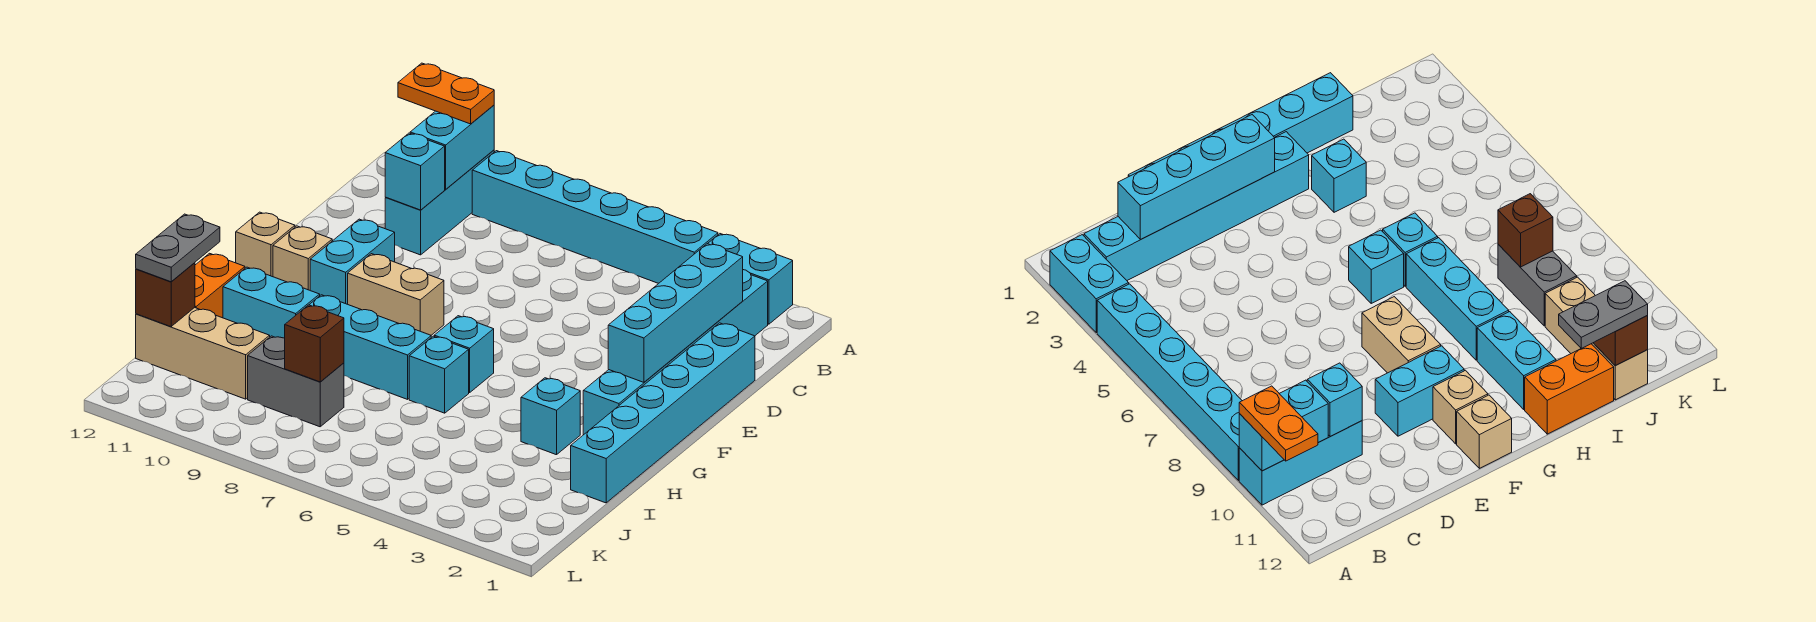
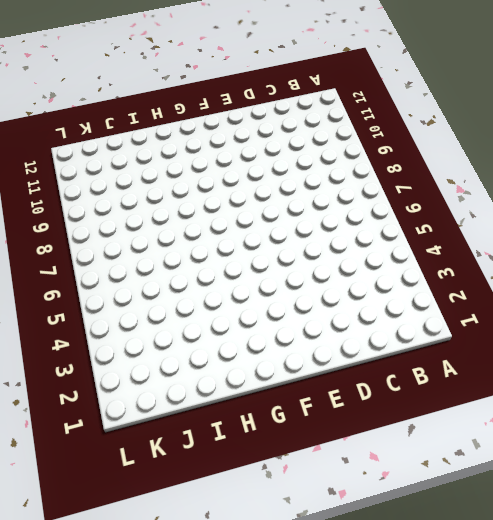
none -> cyan brick A2:A3 level 1
none -> cyan brick A4:A9 level 1
none -> cyan brick A10:C10 level 1

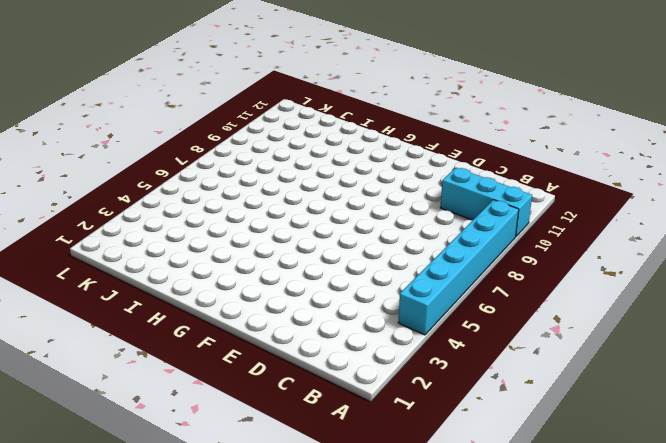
none -> cyan brick A2:A3 level 1
none -> cyan brick B2:G2 level 1
none -> cyan brick D1:I1 level 1

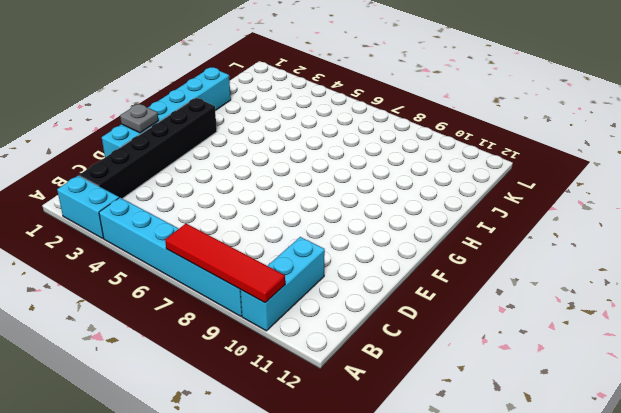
red tile A7:A10 level 2 -> cyan brick A10:B10 level 2
black brick B2:G2 level 1 -> cyan brick B2:G2 level 1
grey plate E1 level 2 -> none
none -> cyan brick E10:F10 level 1
none -> tan brick F8:F9 level 1
none -> tan brick F11 level 1

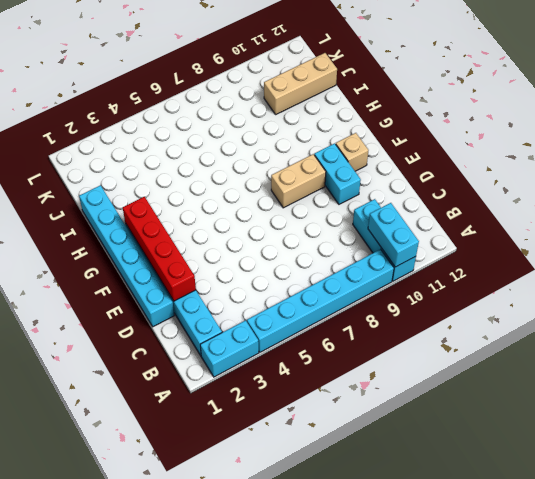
red brick D2:G2 level 2 -> cyan brick C2:F2 level 2
none -> tan brick F12 level 1
none -> cyan brick G6 level 1
none -> cyan brick H3 level 1

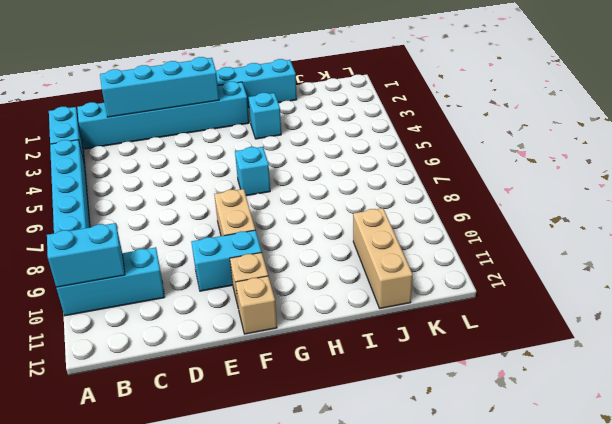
none -> cyan brick H6 level 1
none -> cyan brick H7:H9 level 1
none -> cyan brick H10:H11 level 1

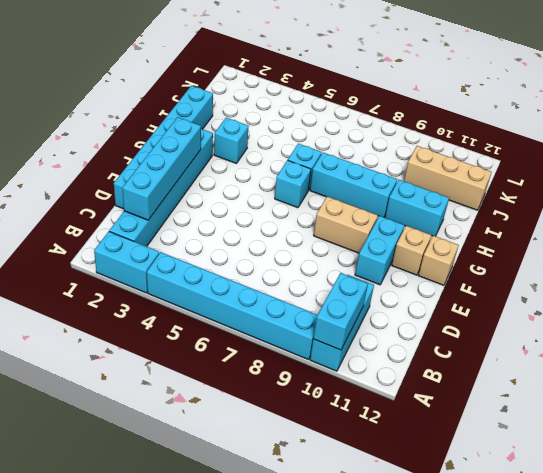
none -> orange brick H12:I12 level 1
none -> grey brick J8:J9 level 1
none -> cyan brick C10 level 2

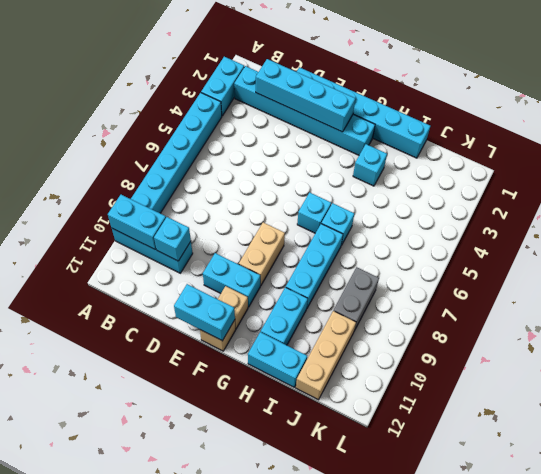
cyan brick E12:F12 level 2 -> none
cyan brick H12:I12 level 1 -> orange brick H12:I12 level 1
none -> brown brick J8 level 2
none -> brown brick J12 level 2
none -> orange plate A10:A11 level 3

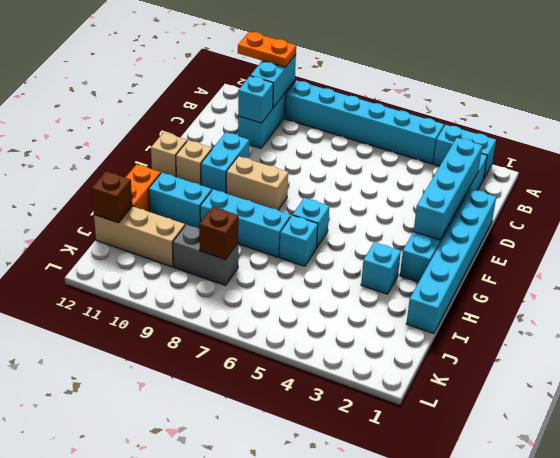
none -> grey plate I12:J12 level 3

